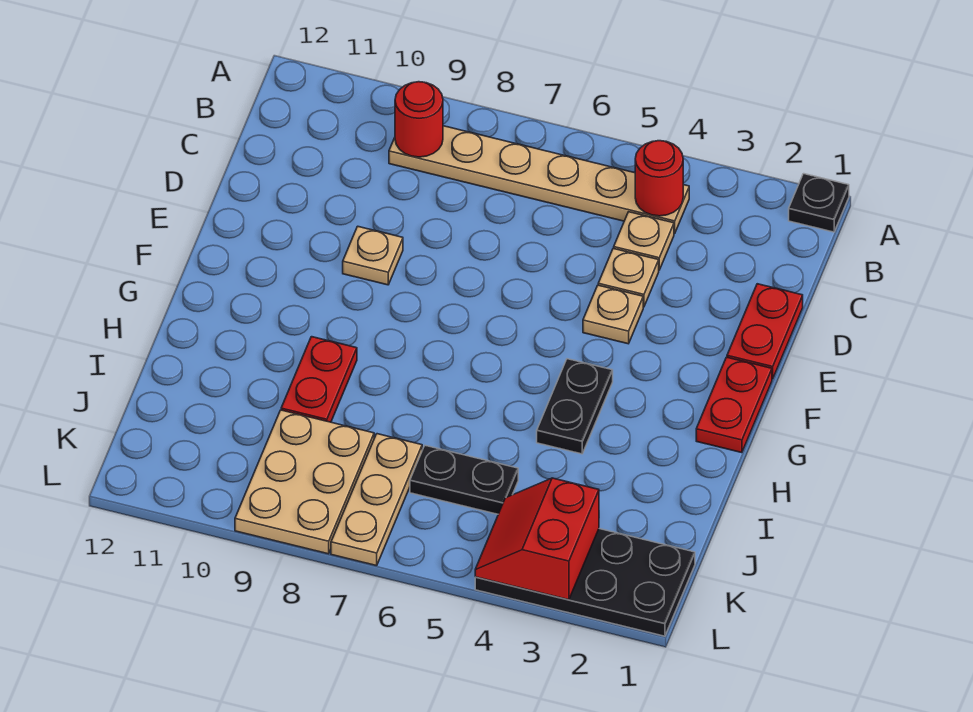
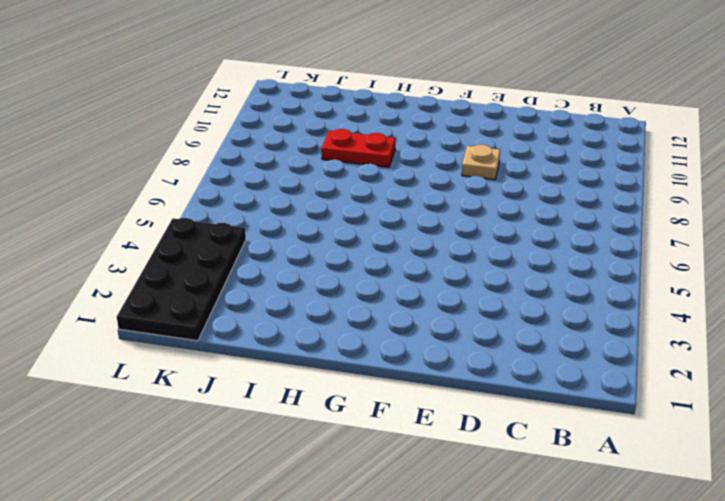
none -> black plate A1 level 1
none -> tan plate B4:B9 level 1
none -> tan plate C4 level 1

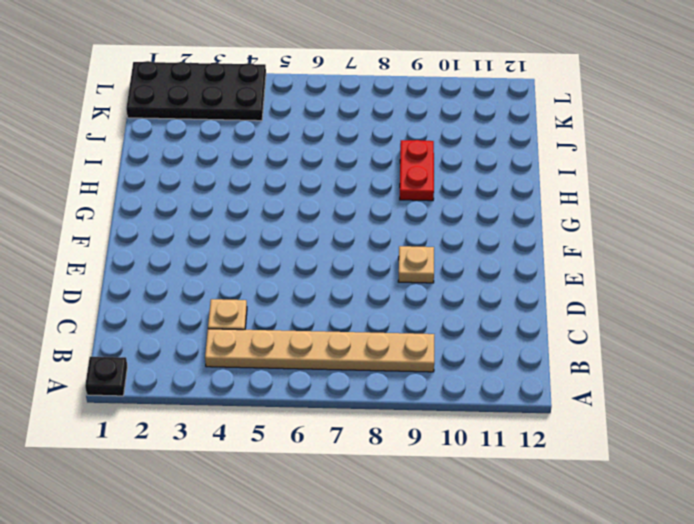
none -> red plate D1:E1 level 1
none -> tan plate D4 level 1
none -> tan plate E4 level 1

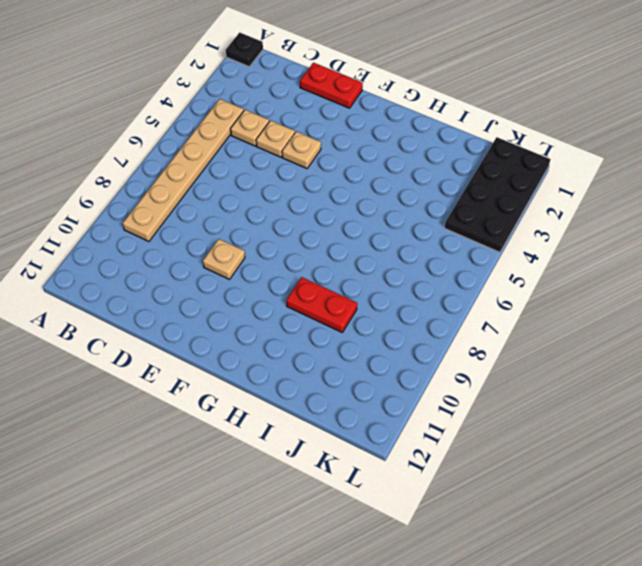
none -> red plate F1:G1 level 1
none -> black plate G4:H4 level 1
none -> black plate J5:J6 level 1

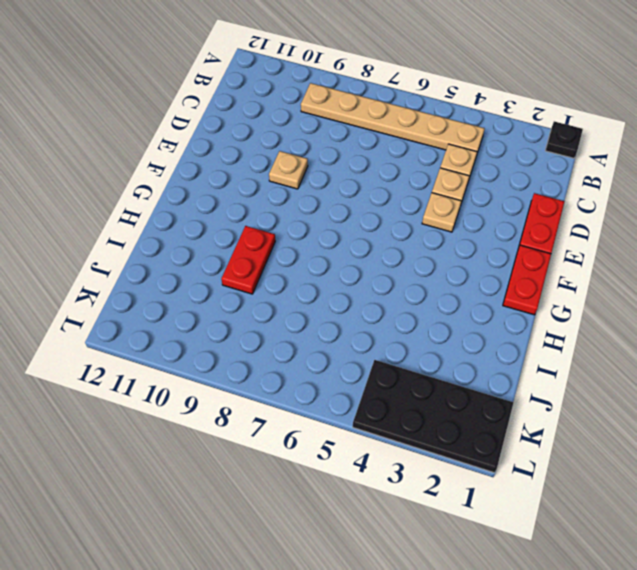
none -> black plate G4:H4 level 1
none -> black plate J5:J6 level 1
none -> tan plate J7:L7 level 1

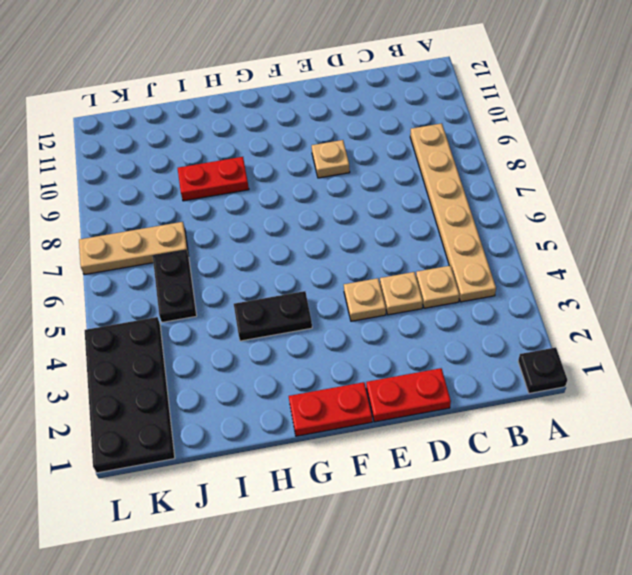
none -> tan plate J8:L9 level 1
none -> red round brick B4 level 2
none -> red round brick B9 level 2

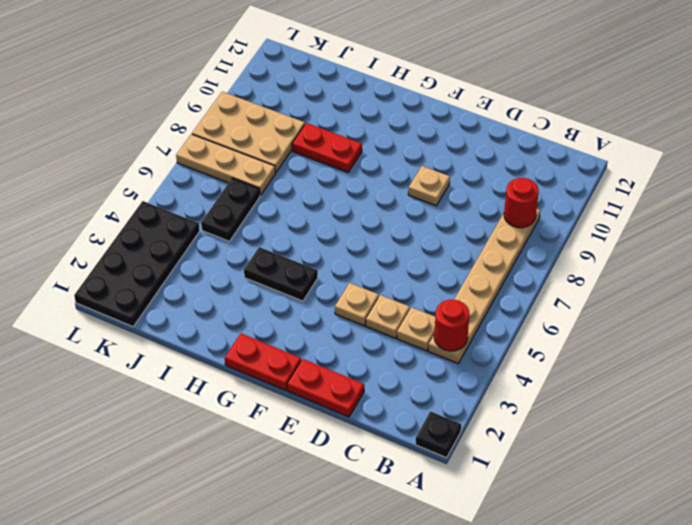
none -> red slope K3:L4 level 2 top 3

